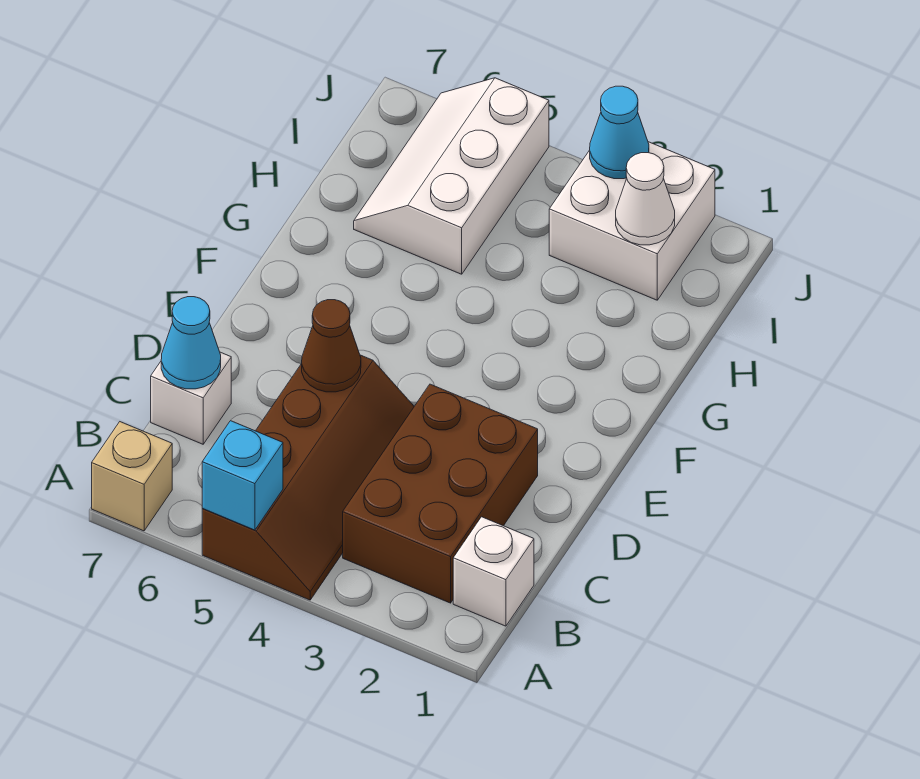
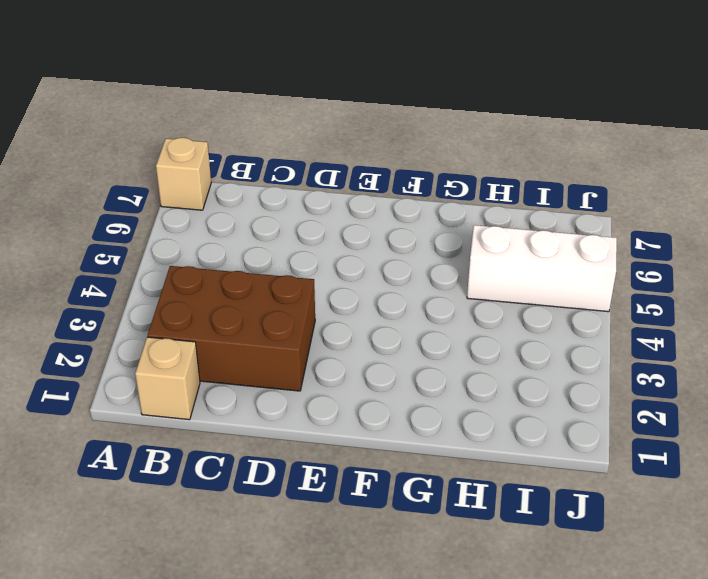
tan brick B1 level 1 -> white brick B1 level 1
none -> brown slope A4:D5 level 1 top 5
none -> white brick C7 level 1
none -> white brick I2:J3 level 1

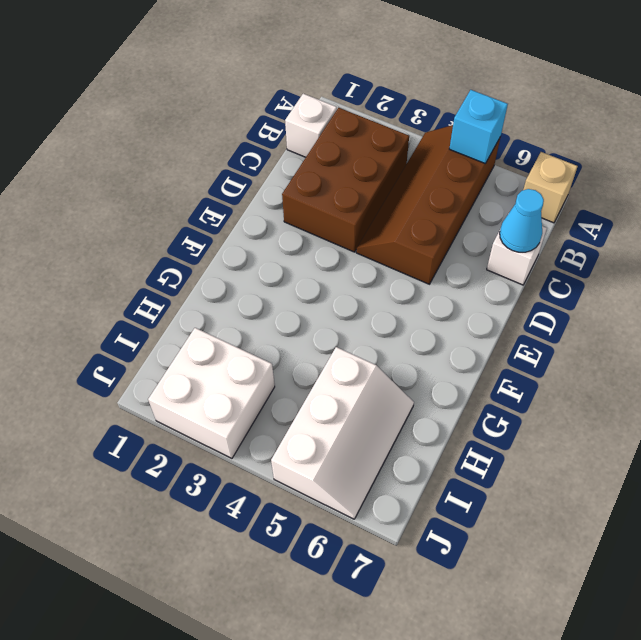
none -> brown cone D5 level 2
none -> white cone I2 level 2
none -> cyan cone J3 level 2

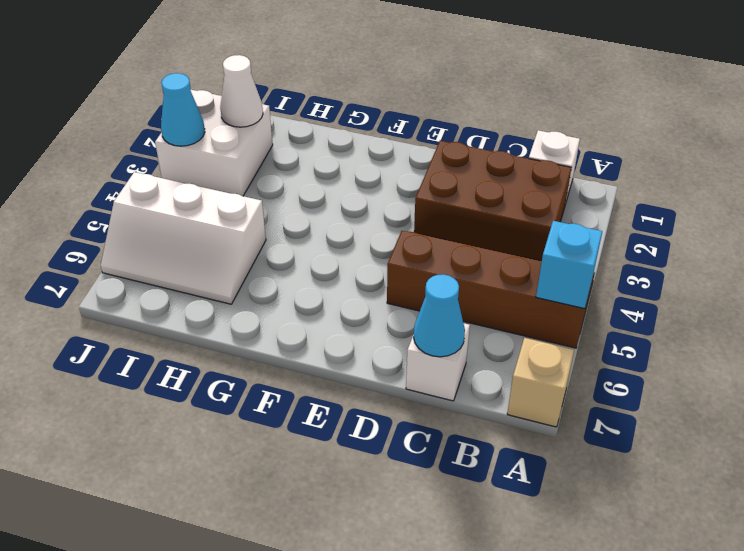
none -> brown cone D5 level 2

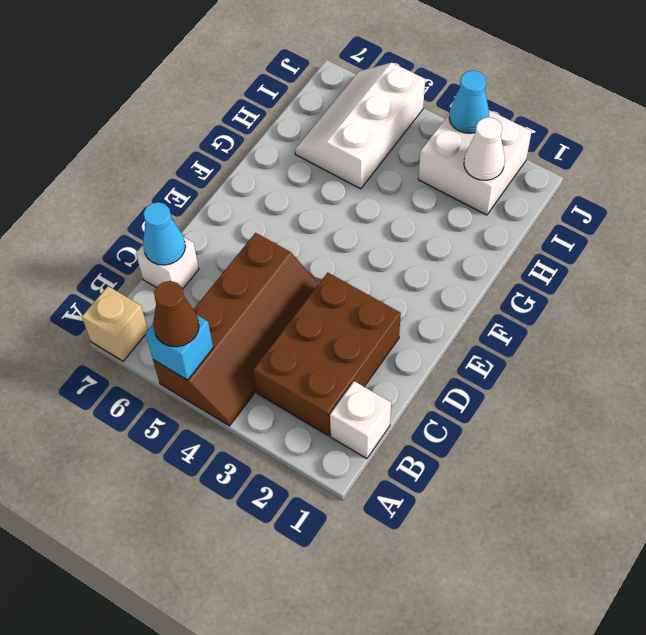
brown cone A5 level 3 -> brown cone D5 level 2

